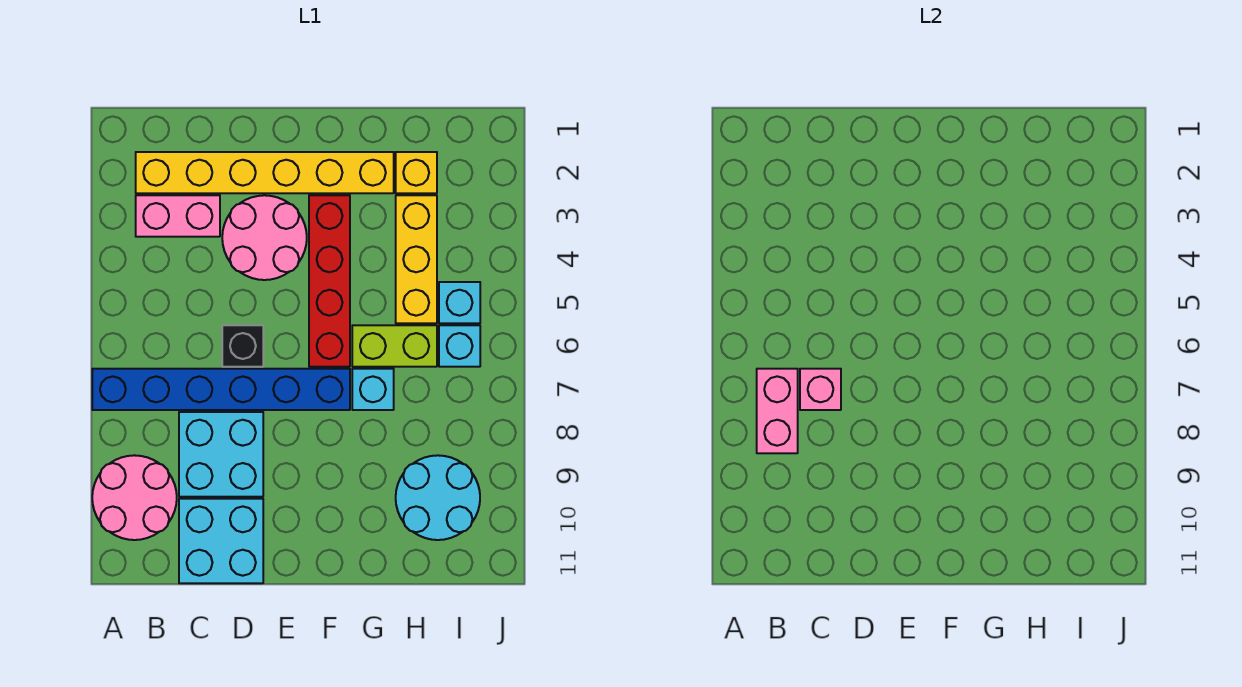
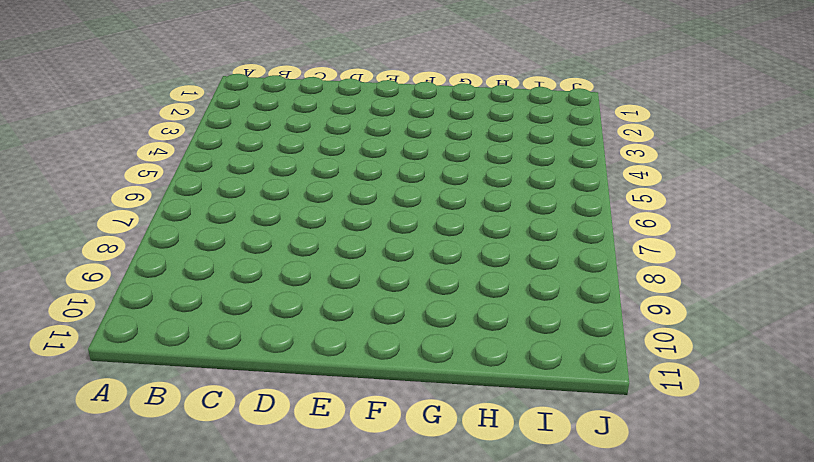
none -> blue brick A7:F7 level 1
none -> pink round brick A9:B10 level 1
none -> yellow brick B2:G2 level 1

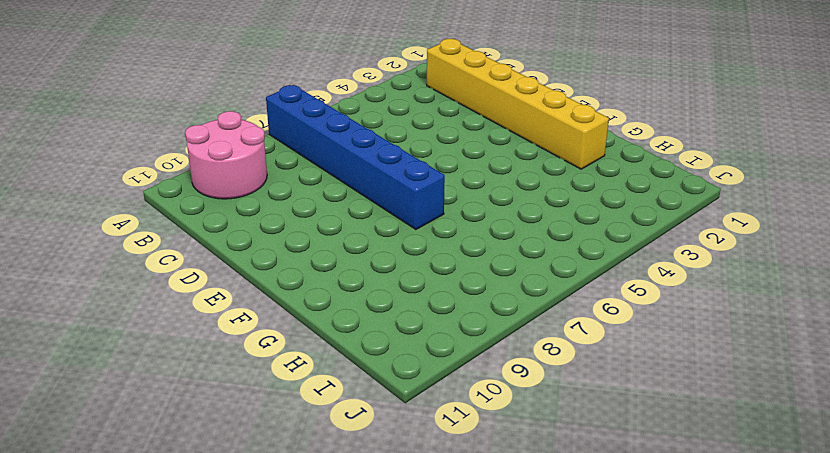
none -> pink brick B3:C3 level 1
none -> cyan brick C8:D9 level 1
none -> cyan brick C10:D11 level 1

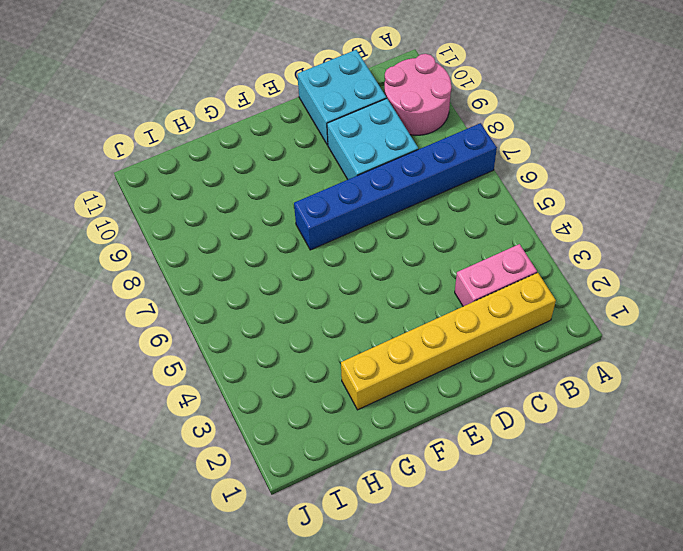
none -> pink round brick D3:E4 level 1
none -> black brick D6 level 1
none -> red brick F3:F6 level 1

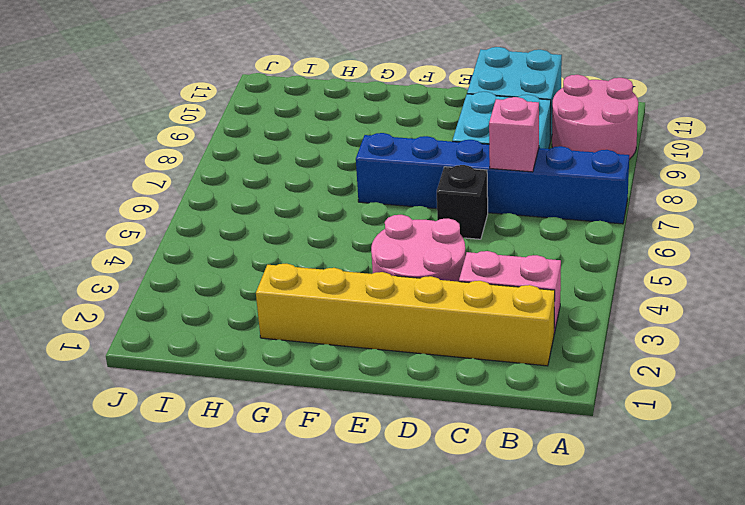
none -> red brick F3:F6 level 1
none -> lime brick G6:H6 level 1
none -> cyan brick G7 level 1

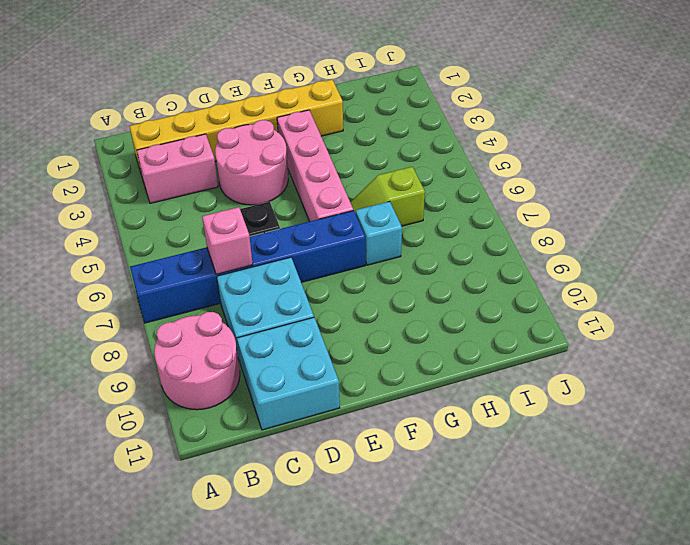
pink brick F3:F6 level 1 -> red brick F3:F6 level 1
lime slope G6:H6 level 1 top H -> lime brick G6:H6 level 1
none -> yellow brick H2 level 1
none -> yellow brick H3:H5 level 1
none -> cyan round brick H9:I10 level 1

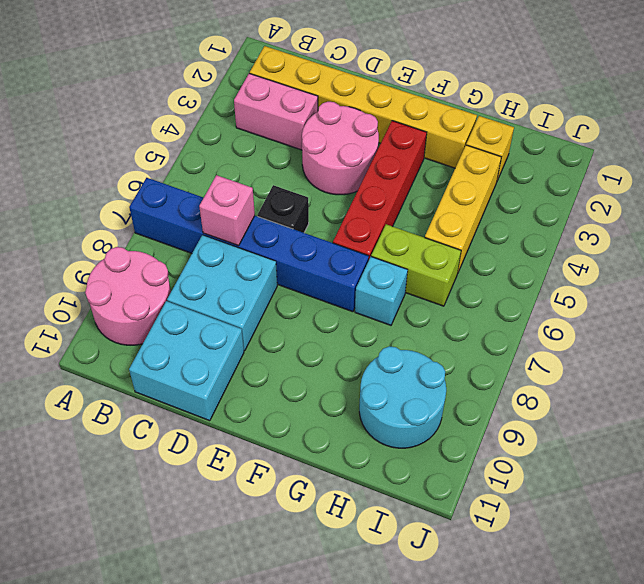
none -> cyan brick I5 level 1
none -> cyan brick I6 level 1
none -> pink brick B7:B8 level 2

